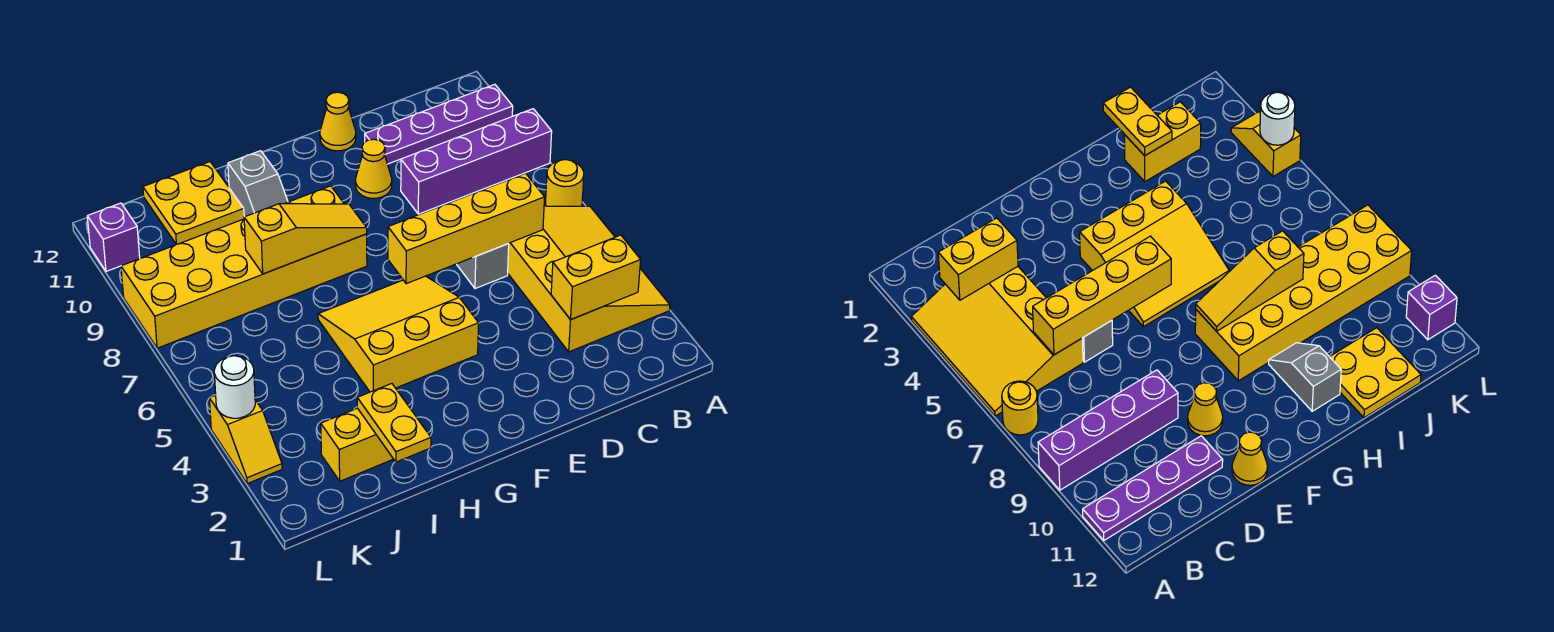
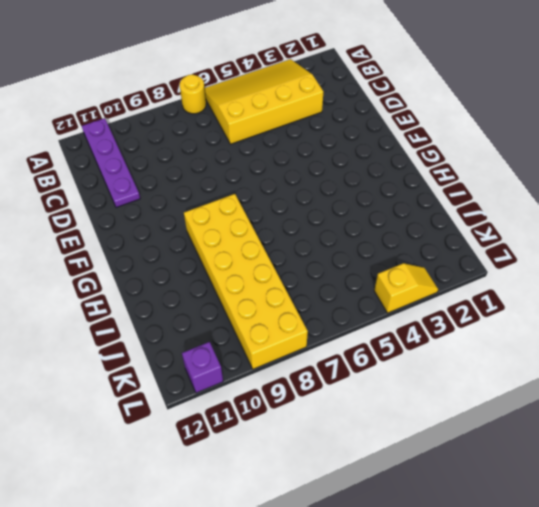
none -> purple brick A9:D9 level 1
none -> grey brick D6 level 1
none -> yellow cone E10 level 1

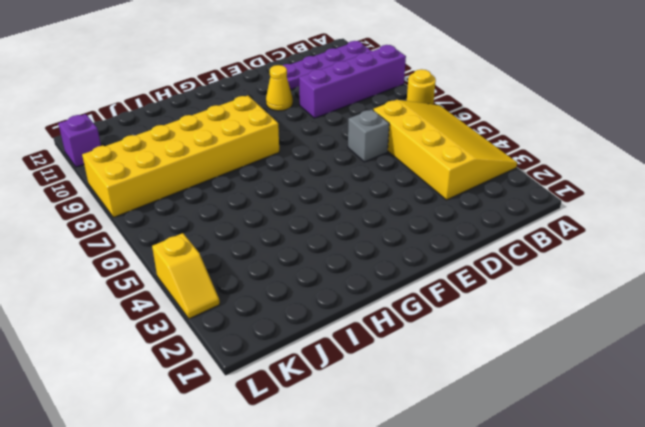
none -> yellow cone E12 level 1
none -> yellow slope F4:H6 level 1 top 4
none -> grey slope H10:H11 level 1 top 11

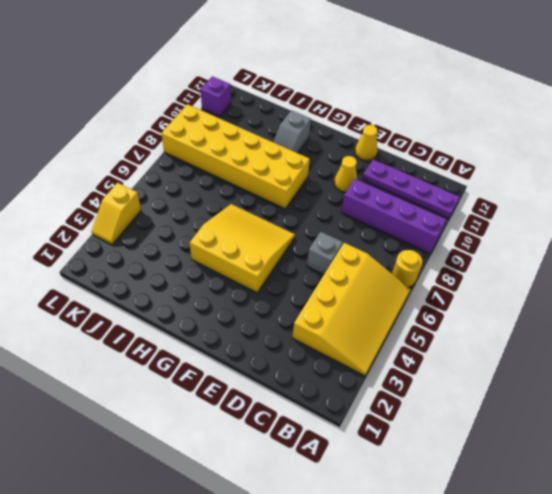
none -> yellow brick I2:J2 level 1
none -> yellow plate I11:J12 level 1
none -> yellow brick B3:C3 level 2

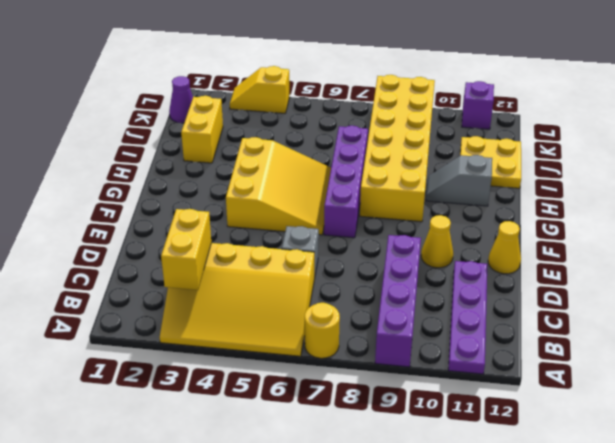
purple brick F7:I7 level 1 -> none
purple cone K1 level 1 -> none
none -> yellow brick C6:F6 level 2
none -> yellow slope G8:I8 level 2 top I
none -> yellow plate I1:I2 level 2

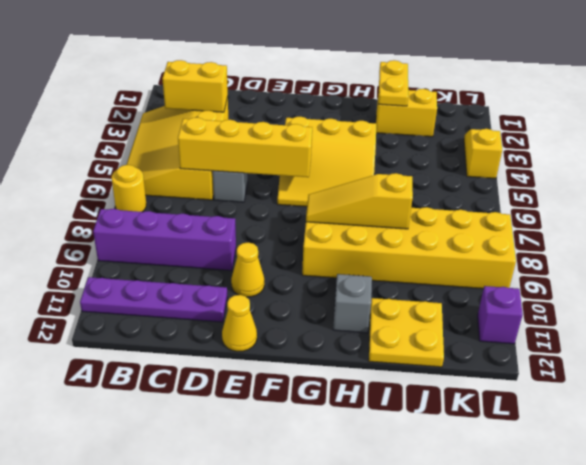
none -> white round brick L4 level 2

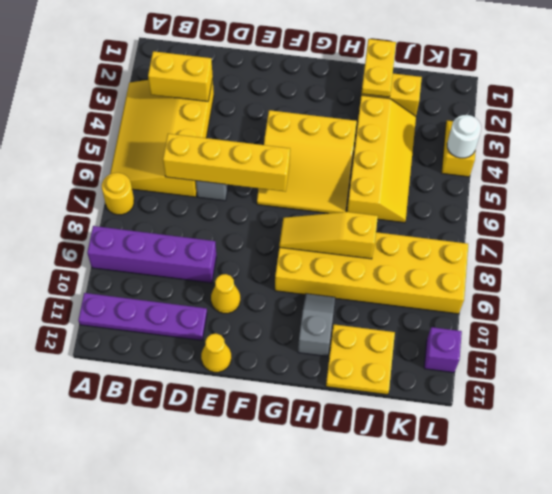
yellow slope I3:J6 level 1 top I -> none

